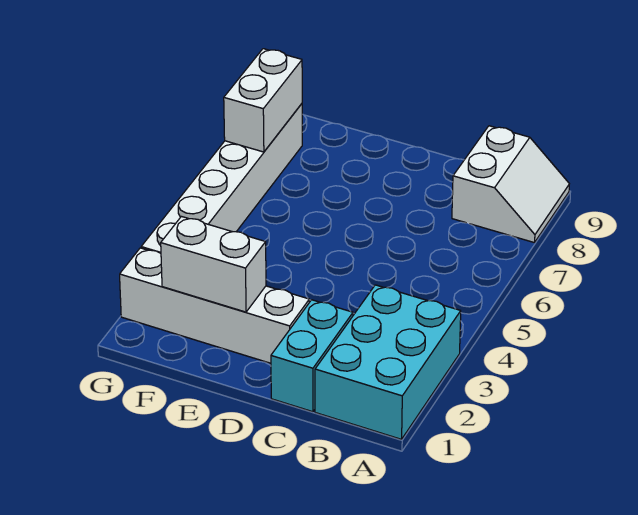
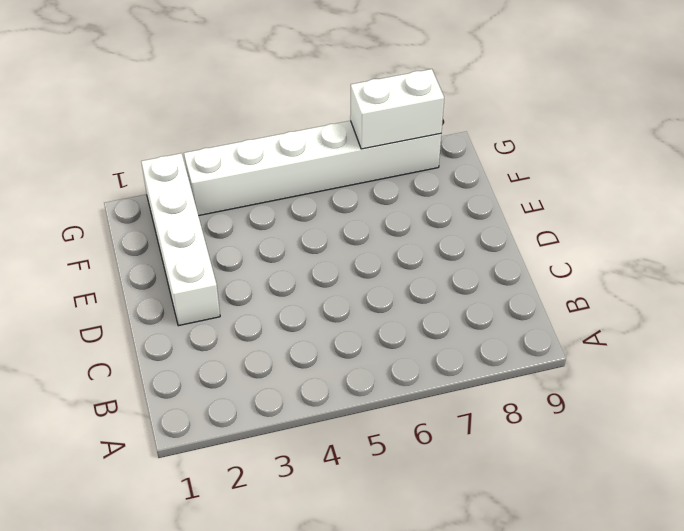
none -> cyan brick A1:B3 level 1
none -> white slope A8:B9 level 1 top B

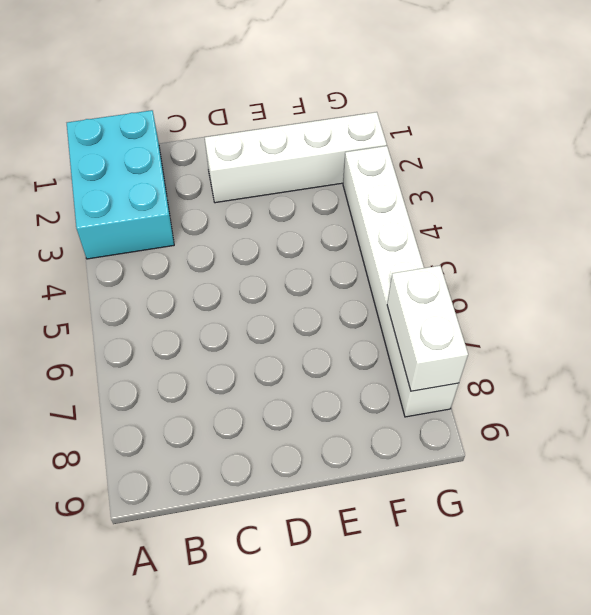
none -> white slope A8:B9 level 1 top B
none -> cyan brick C1:C2 level 1

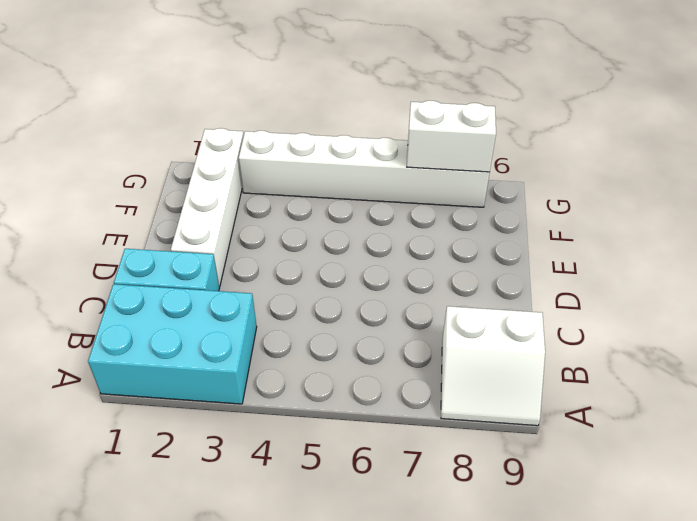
none -> white brick E2:F2 level 2

